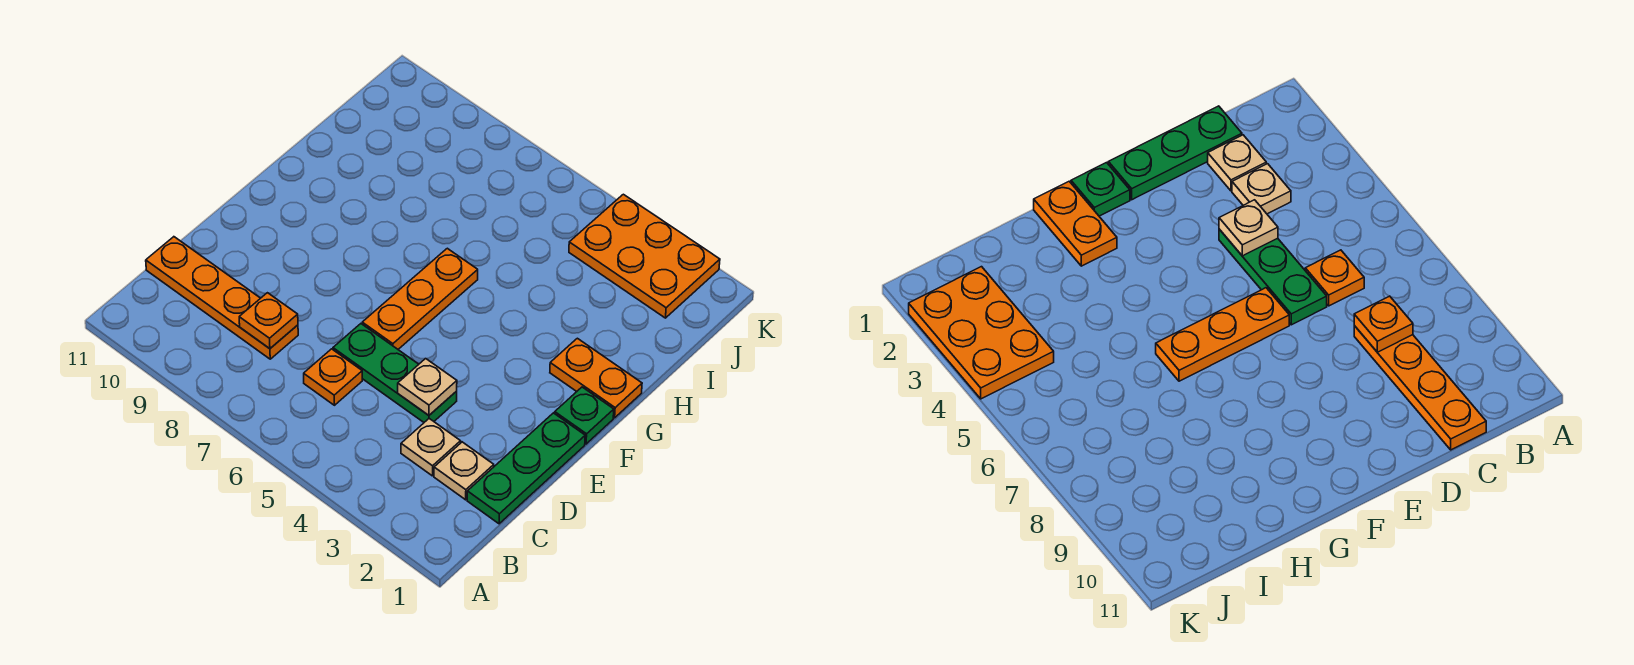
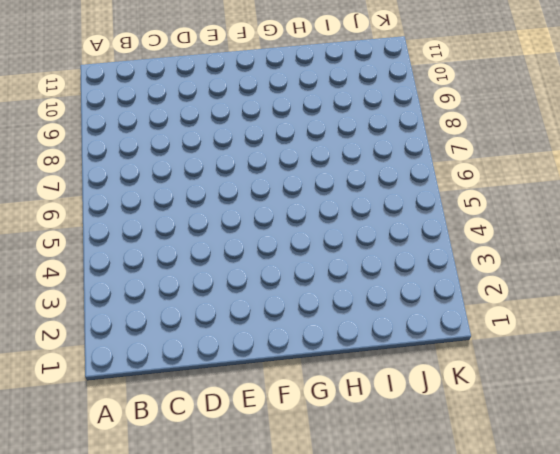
none -> green plate C1:E1 level 1
none -> tan plate C2 level 1
none -> tan plate C3 level 1

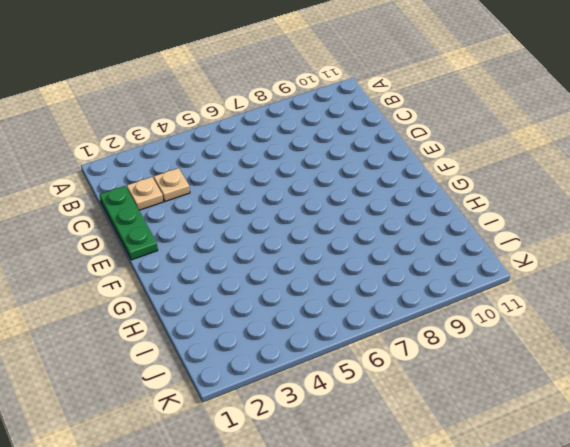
none -> orange plate C6 level 1
none -> orange plate C8:C11 level 1
none -> green plate D4:D6 level 1

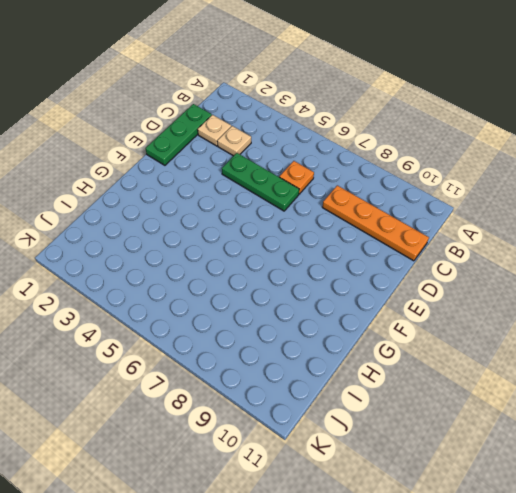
none -> orange plate E6:G6 level 1
none -> green plate F1 level 1
none -> orange plate G1:G2 level 1

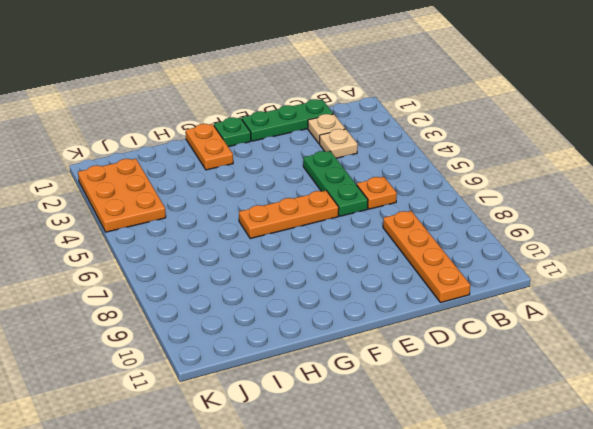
none -> orange plate C8 level 2
none -> tan plate D4 level 2

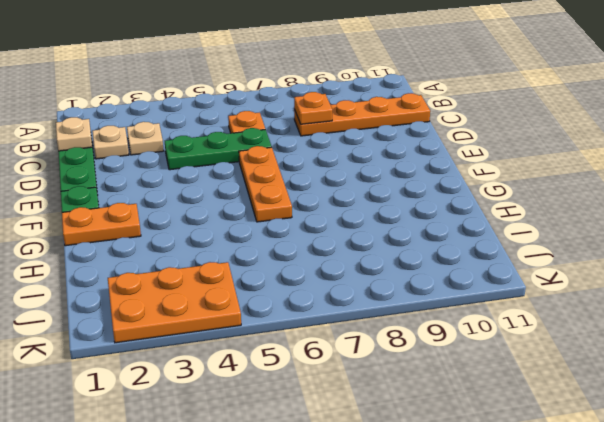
tan plate C1 level 2 -> tan plate D4 level 2

